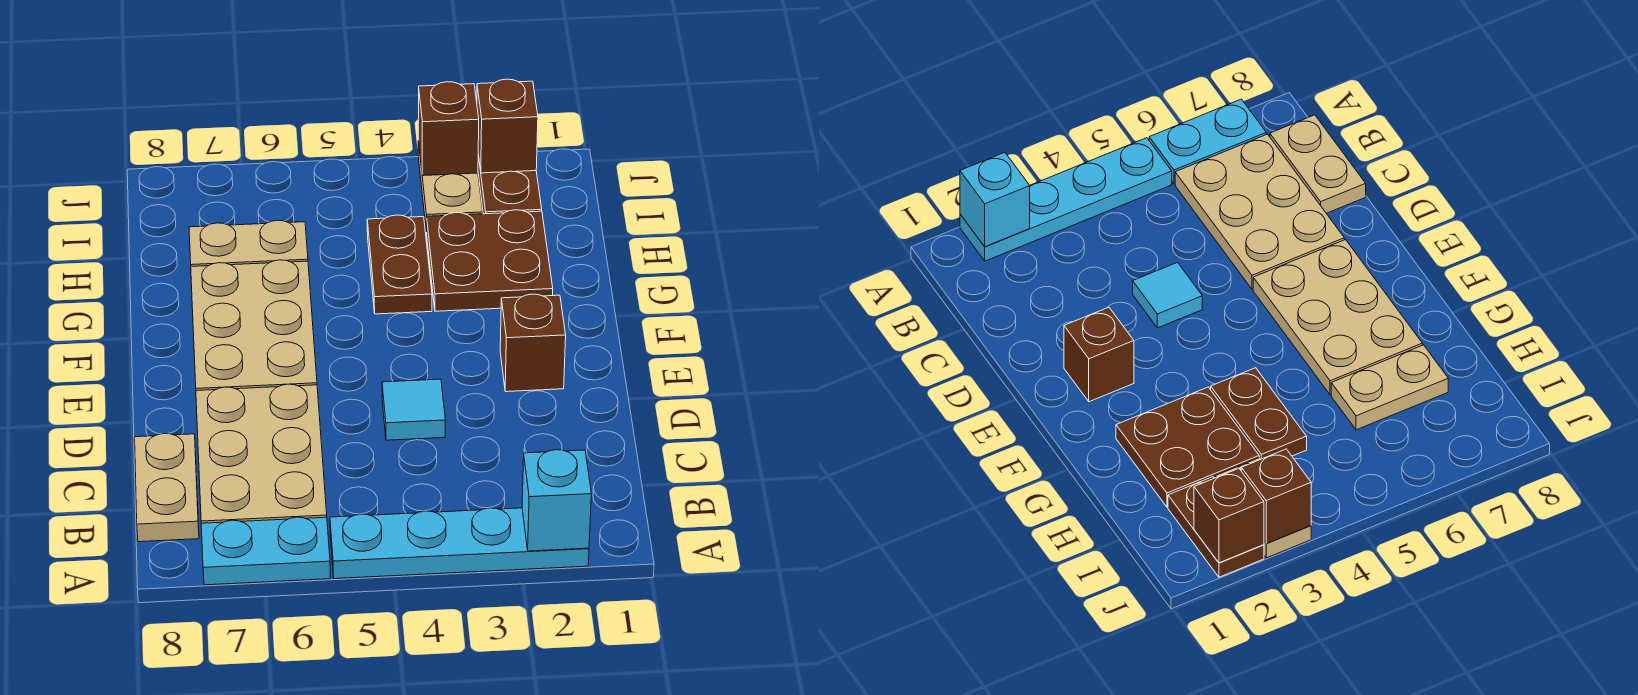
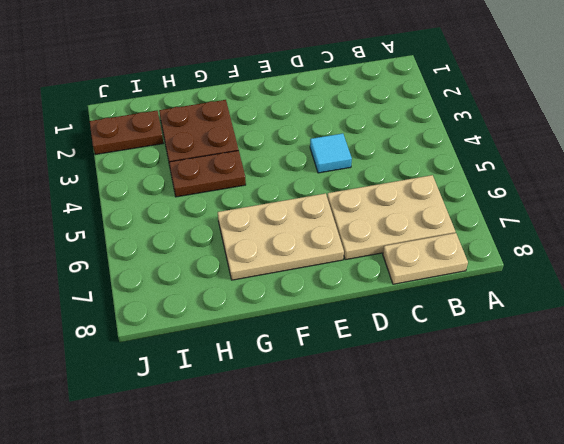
none -> cyan plate A2:A5 level 1
none -> cyan plate A6:A7 level 1
none -> brown brick E2 level 1

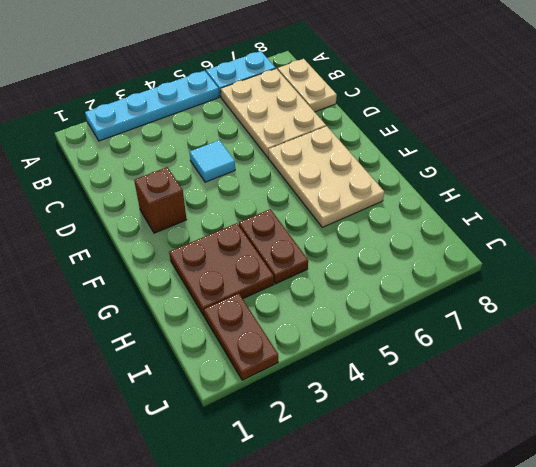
none -> tan plate H6:H7 level 1
none -> tan plate I3:J3 level 1
none -> cyan brick A2 level 2

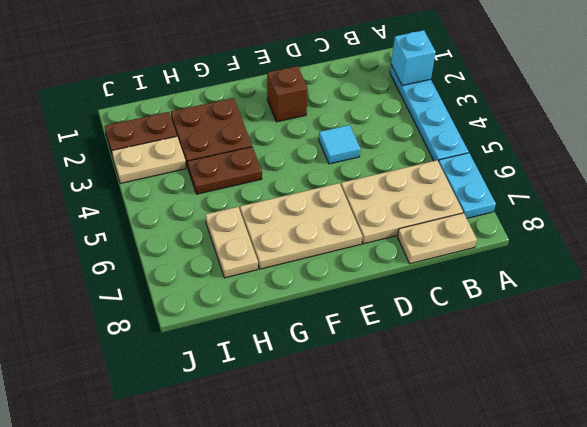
none -> brown brick J2 level 2
none -> brown brick J3 level 2

